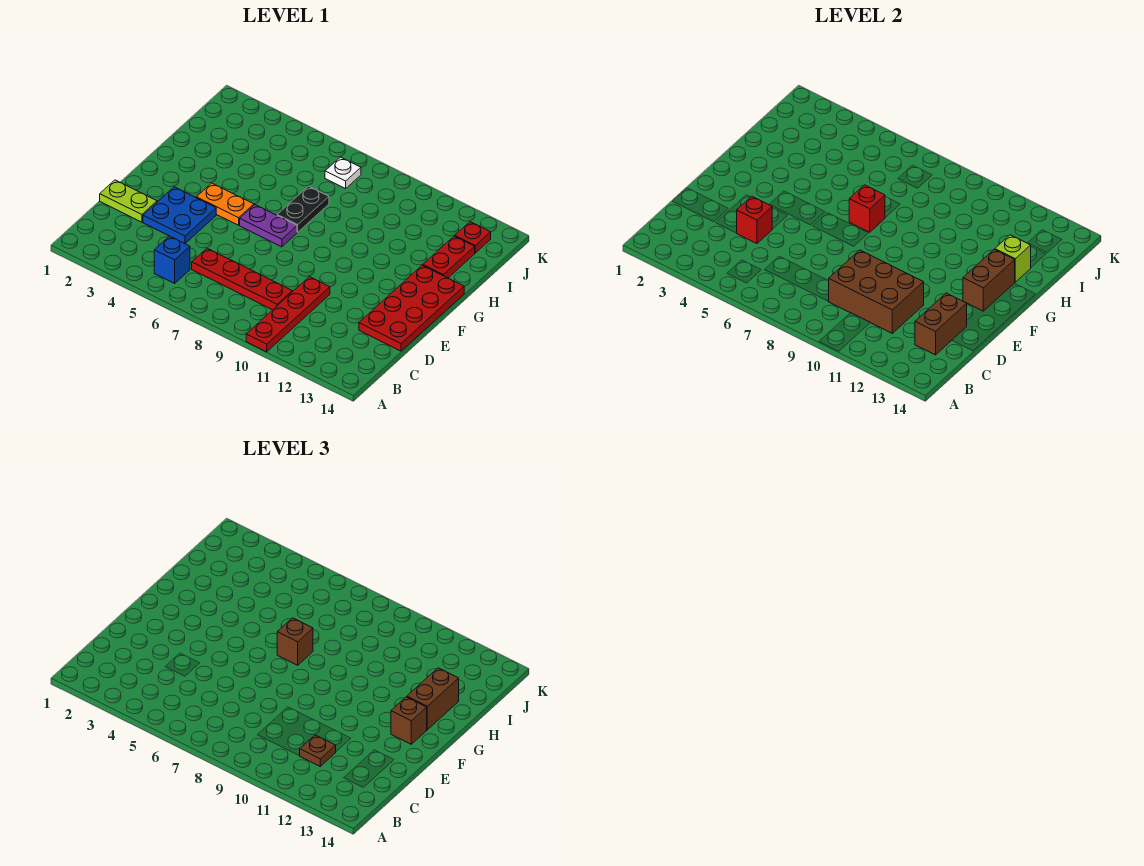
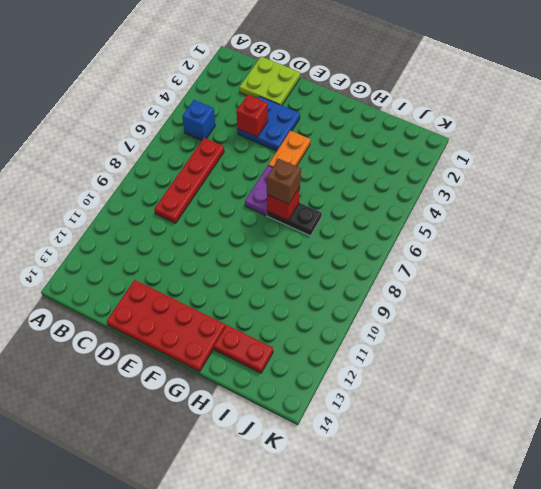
lime plate C1:D2 level 1 -> lime plate D1:D2 level 1
none -> red plate A10:D10 level 1
none -> white plate J7 level 1
none -> red plate J13 level 1

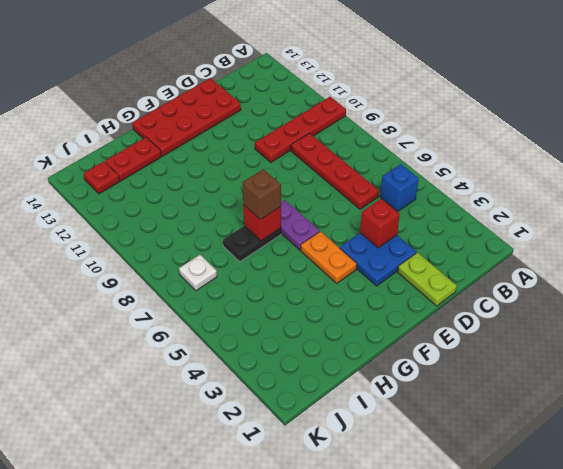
none -> brown brick C9:D11 level 2
none -> brown brick C13:D13 level 2
none -> brown brick F13:G13 level 2

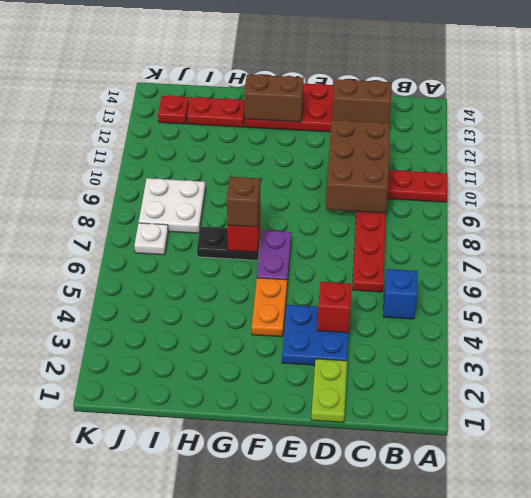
white plate I8:J9 level 1 -> none
none -> lime brick H13 level 2
none -> brown plate C11 level 3
none -> brown brick F13 level 3

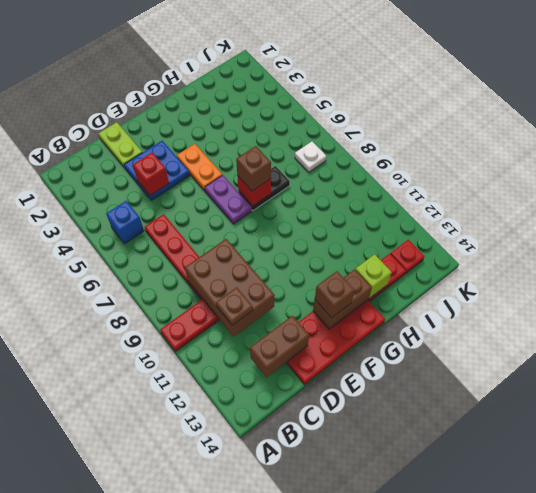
none -> brown brick G13:H13 level 3

